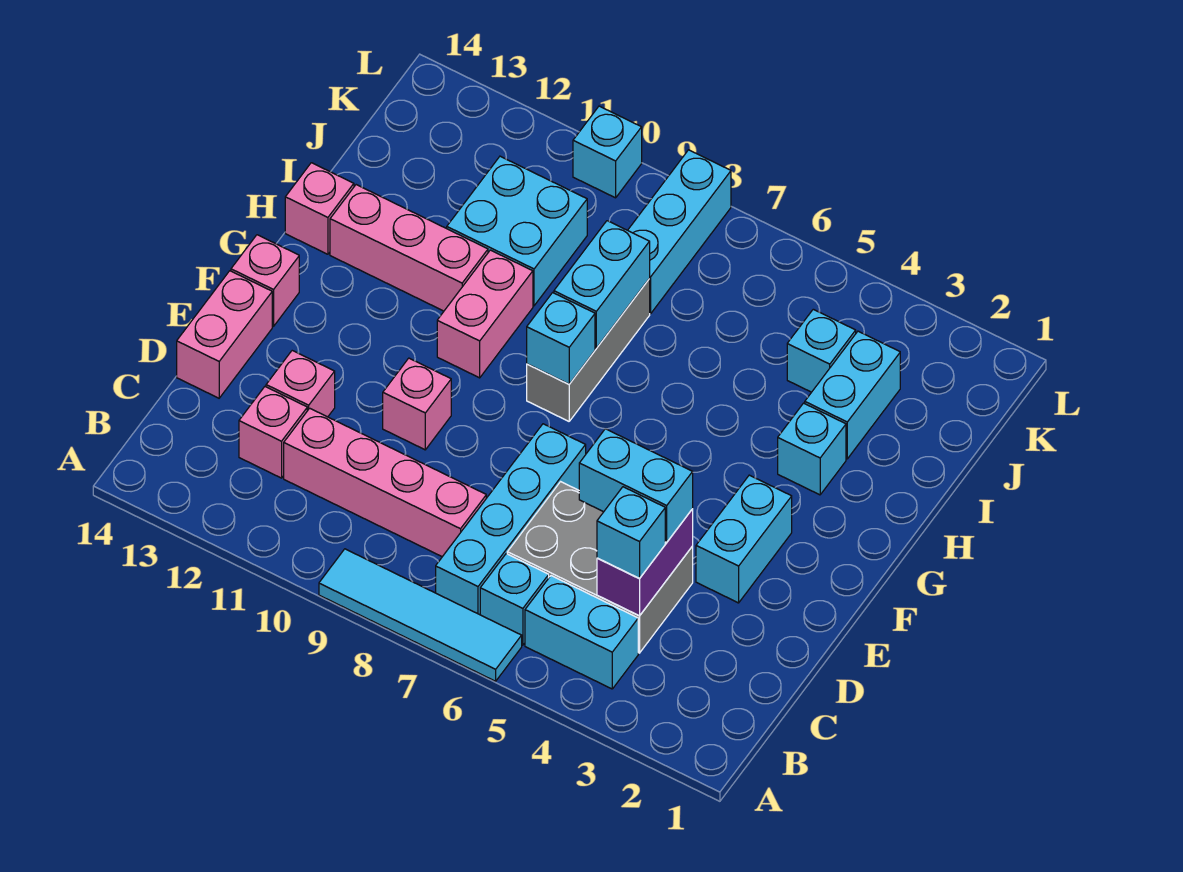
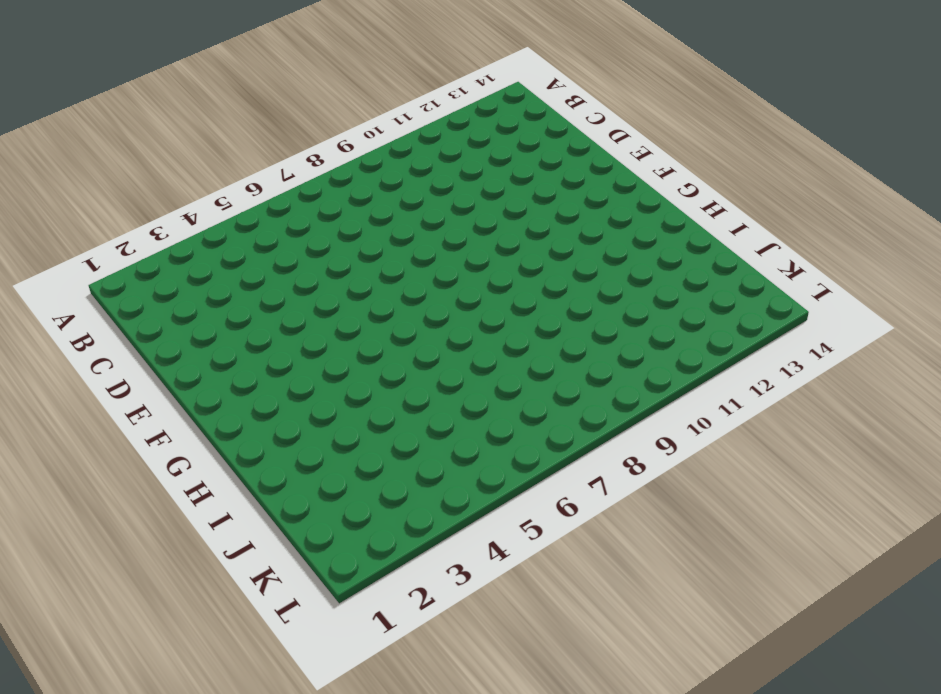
none -> cyan tile A6:A9 level 1
none -> cyan brick B4:B5 level 1
none -> cyan brick B6 level 1

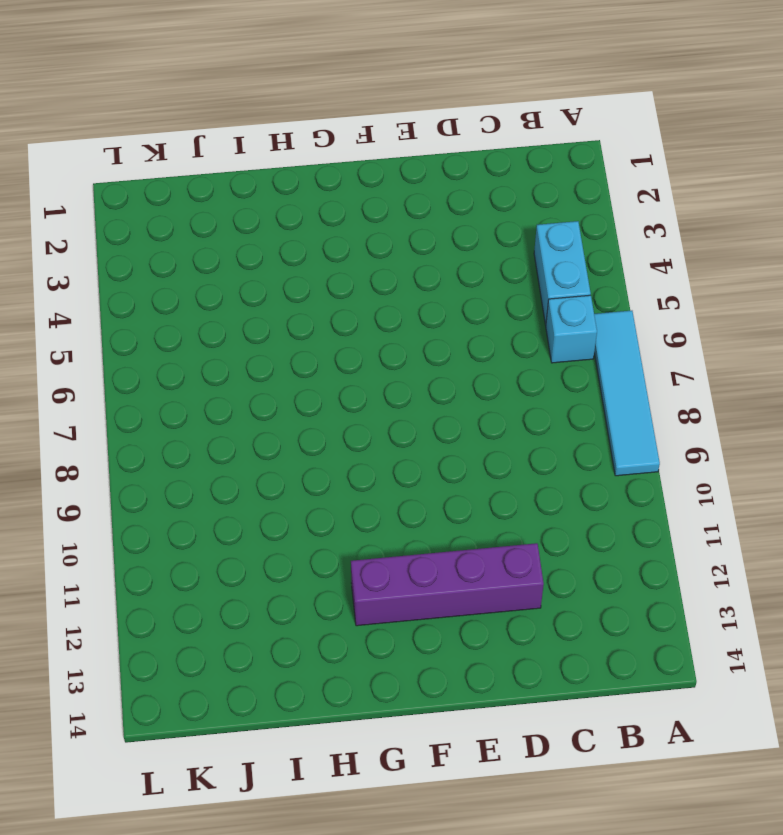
purple brick D12:G12 level 1 -> pink brick D12 level 1
none -> cyan brick B7:E7 level 1
none -> grey brick C4:D6 level 1
none -> pink brick C8:C11 level 1

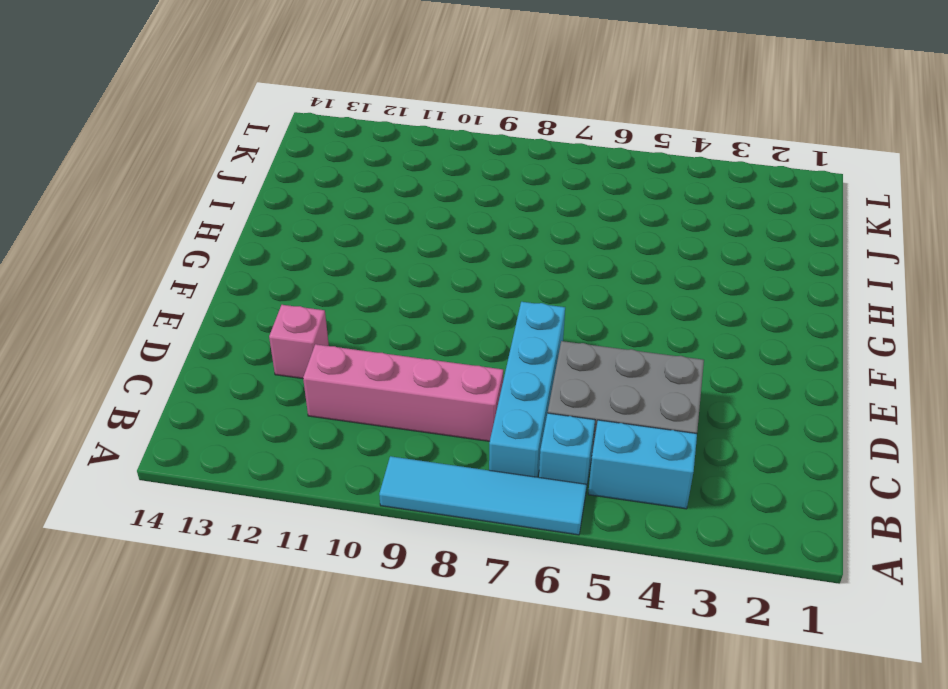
none -> pink brick C12 level 1
none -> pink brick D14:E14 level 1
none -> cyan brick E3:F3 level 1

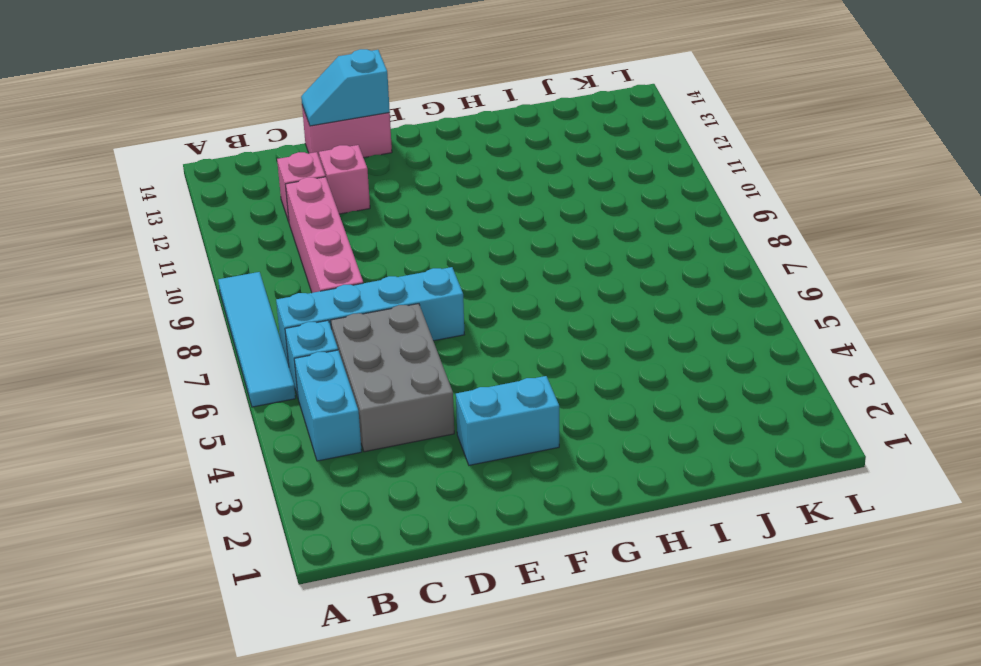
cyan slope D14:E14 level 2 top E -> none
none -> pink brick E10 level 1
none -> pink brick F14 level 1
none -> grey brick G8:I8 level 1

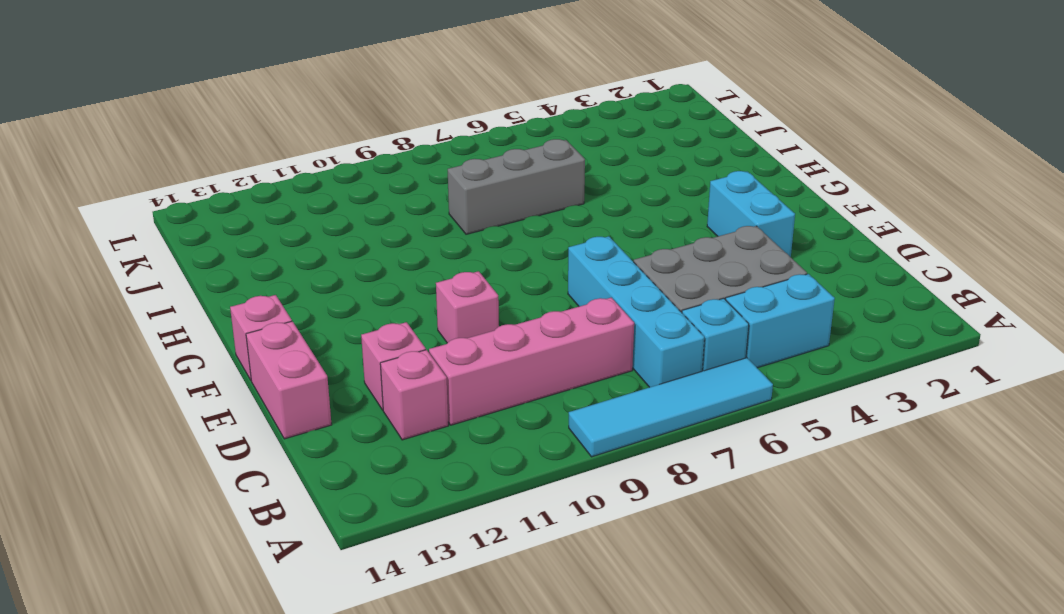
grey brick I6:I8 level 1 -> grey brick G8:I8 level 1
none -> pink brick G10:H10 level 1
none -> cyan brick H3 level 1
none -> pink brick H11:H13 level 1

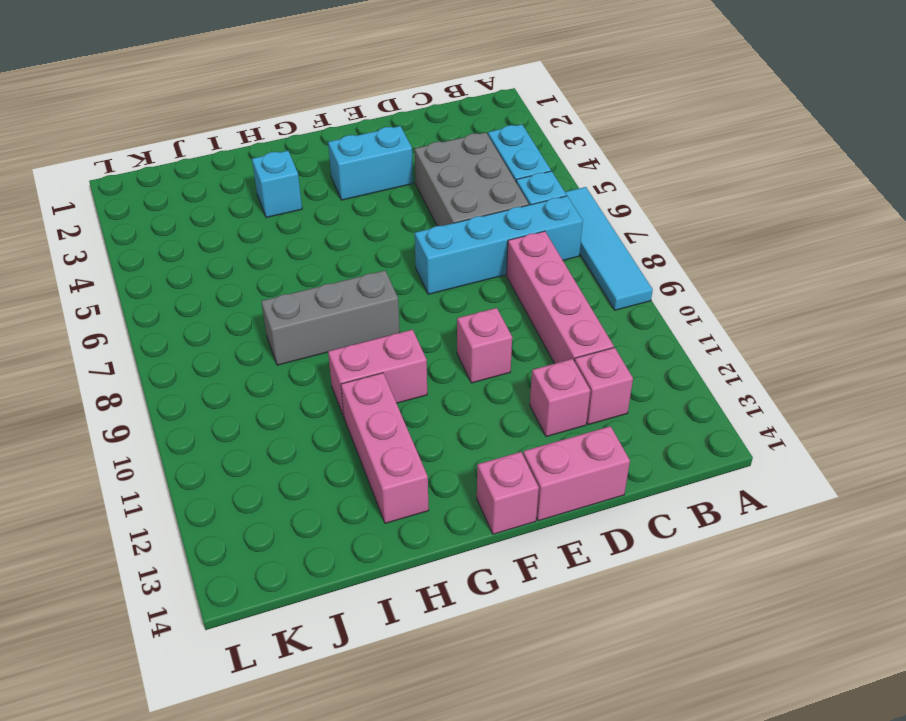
none -> pink brick H14 level 1
none -> cyan brick I3:J3 level 1
none -> cyan brick I10:J11 level 1

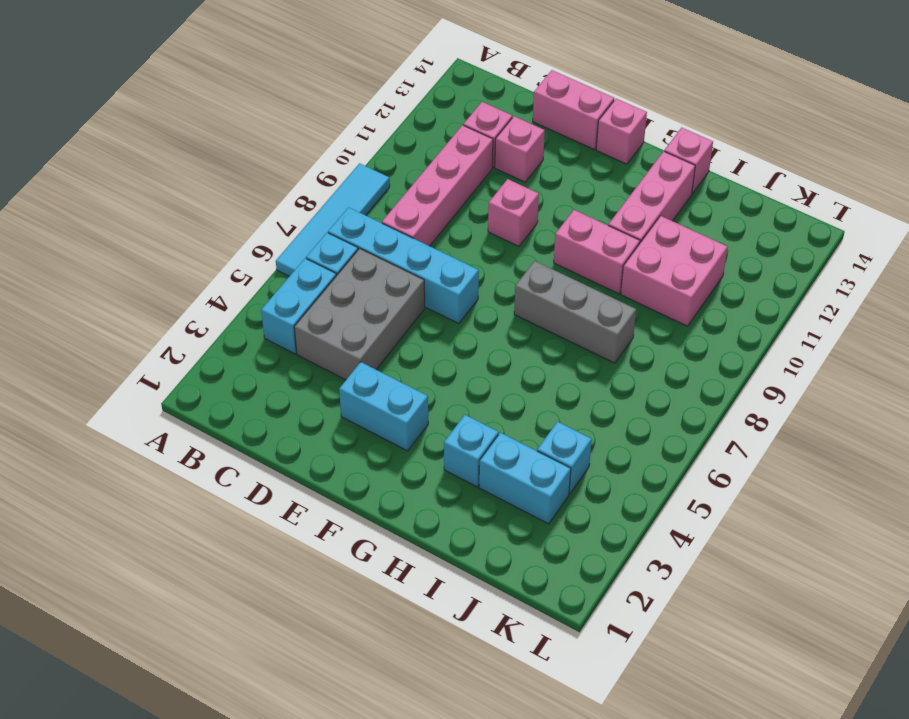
pink brick I10:J11 level 1 -> cyan brick I10:J11 level 1
none -> cyan brick J8:L8 level 1
none -> cyan brick L10 level 1
none -> purple brick C4:D4 level 2

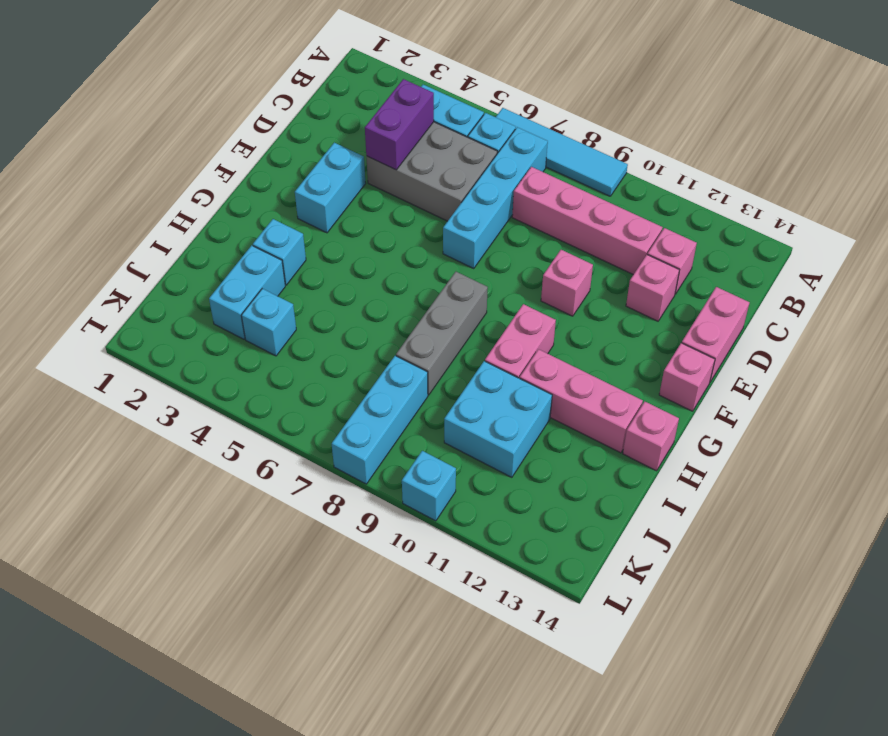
none -> cyan brick G8 level 2
none -> cyan brick H8:I8 level 2
none -> cyan brick C4 level 3

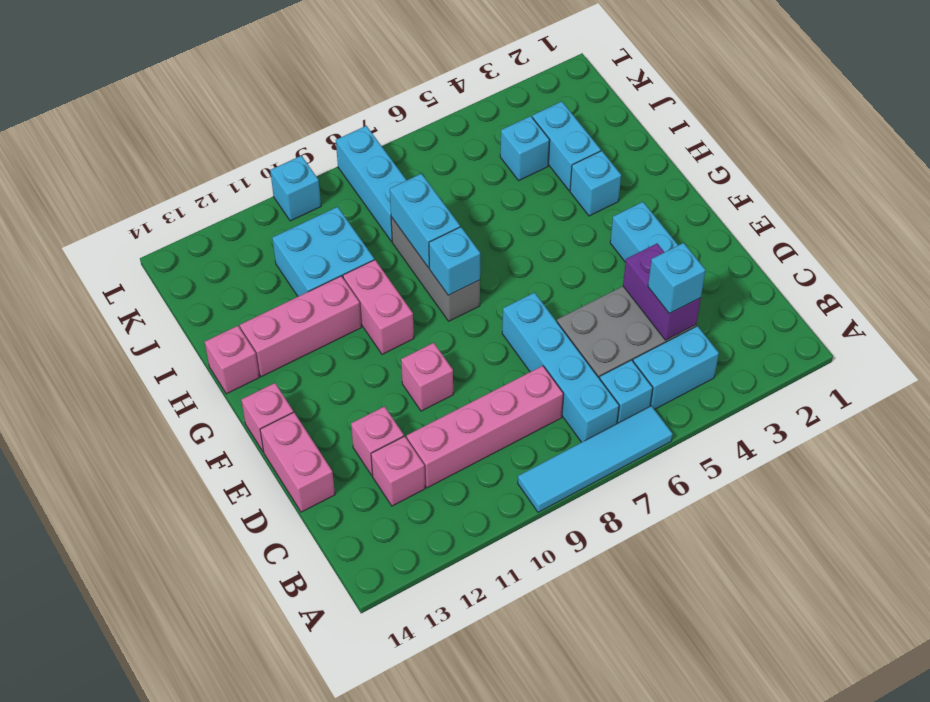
none -> cyan brick D4:D5 level 3

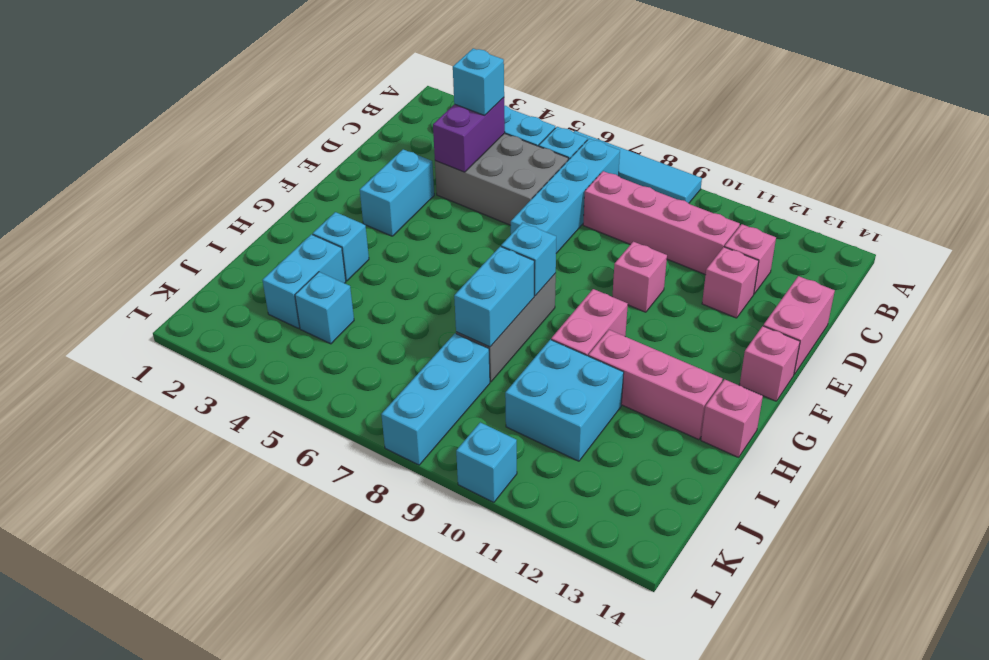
none -> cyan brick D4:D5 level 3

